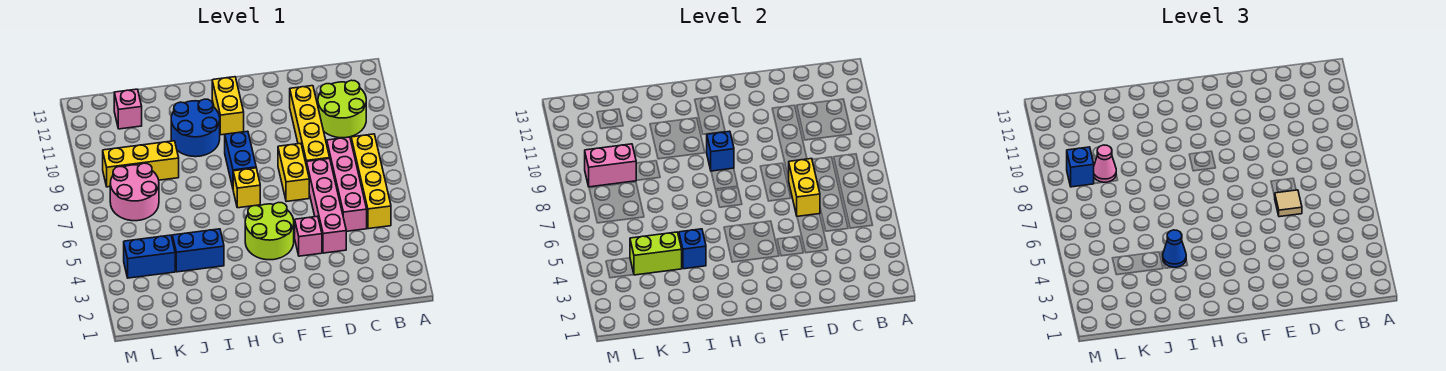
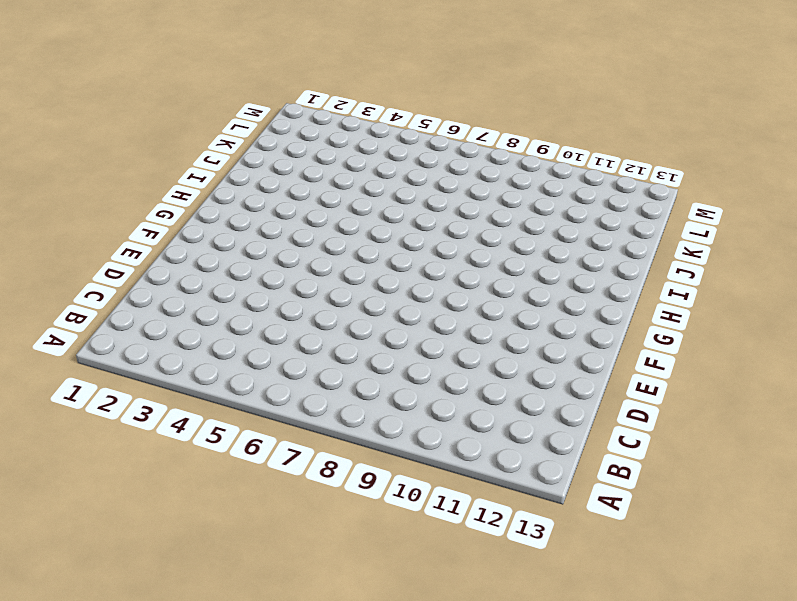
none -> yellow brick B5:B8 level 1
none -> lime round brick B10:C11 level 1
none -> pink brick C5:C8 level 1

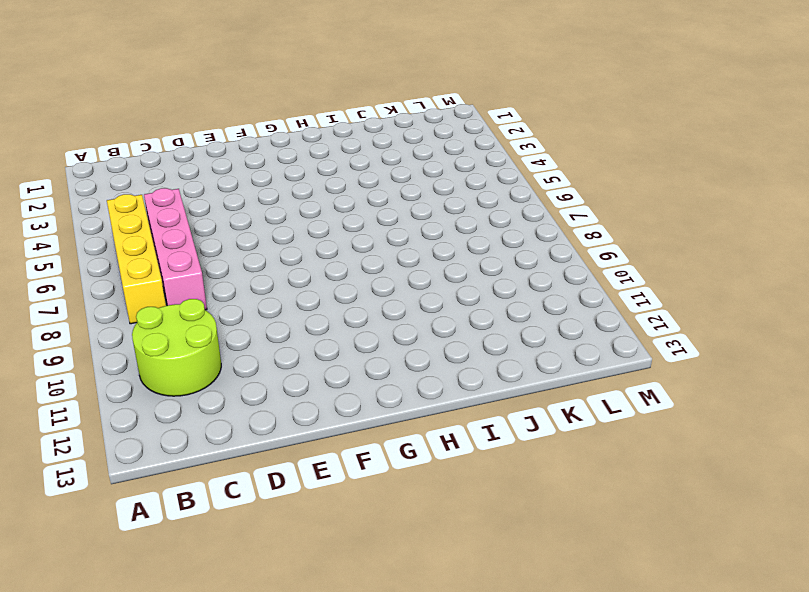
none -> pink brick D4:D7 level 1
none -> yellow brick D8:D11 level 1
none -> pink brick E4 level 1

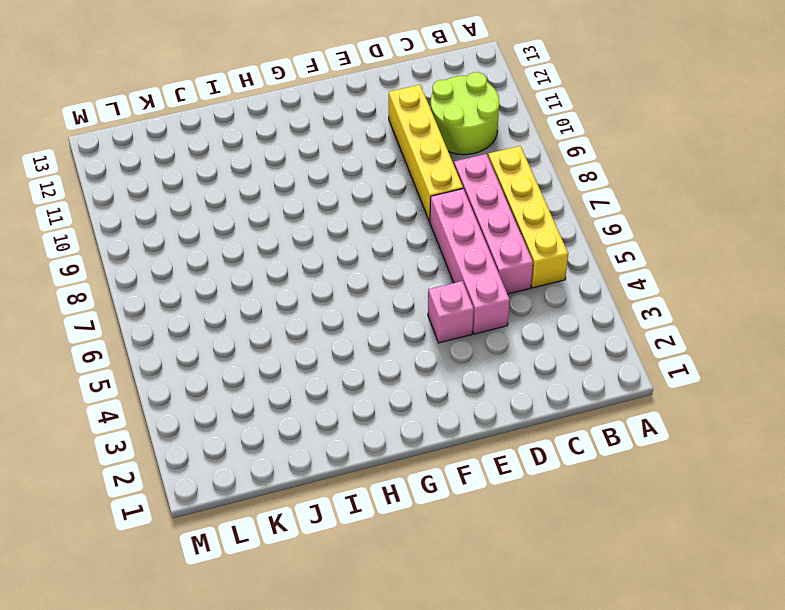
none -> yellow brick E7:E8 level 1
none -> lime round brick F4:G5 level 1
none -> yellow brick G7 level 1

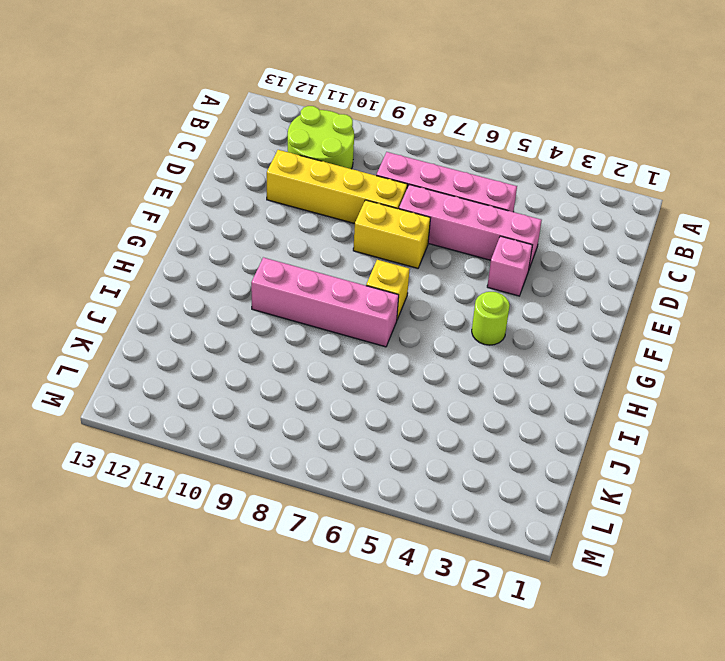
lime round brick G4 level 1 -> lime round brick F4:G5 level 1
pink brick H7:H10 level 1 -> blue round brick H10:I11 level 1
none -> yellow brick B5:B8 level 1
none -> blue brick G8:G9 level 1
none -> yellow brick G11:G12 level 1

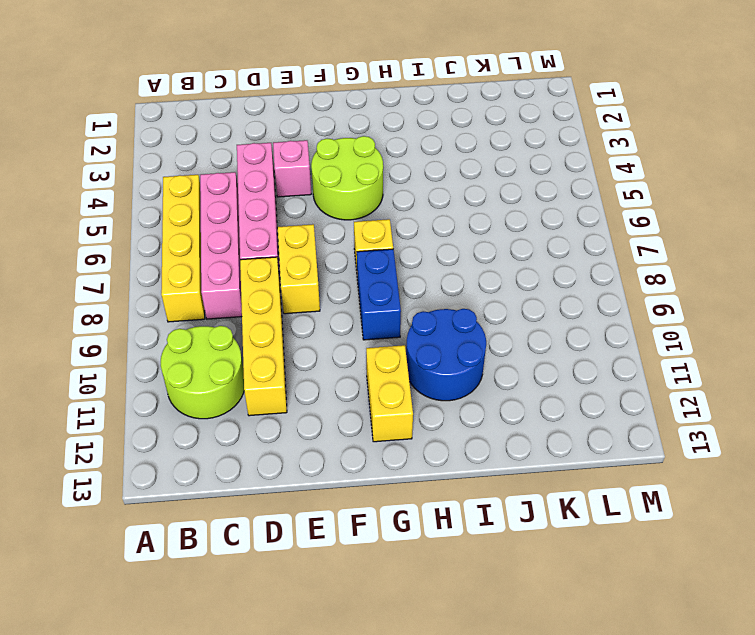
none -> blue brick I4:J4 level 1
none -> yellow brick J9:L9 level 1
none -> blue brick K4:L4 level 1

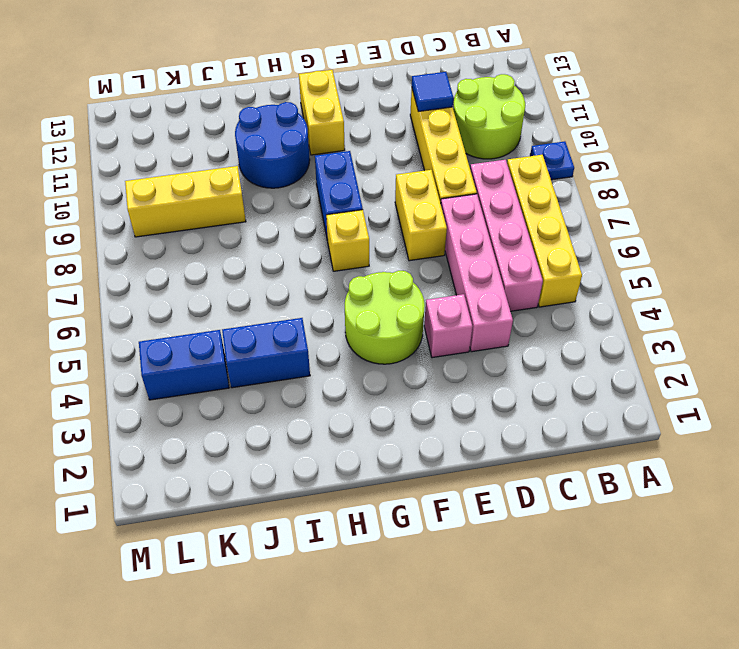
blue plate A9 level 1 -> none
blue tile D11 level 2 -> none
none -> pink round brick K7:L8 level 1
none -> pink brick K12 level 1
none -> yellow brick D6:D7 level 2

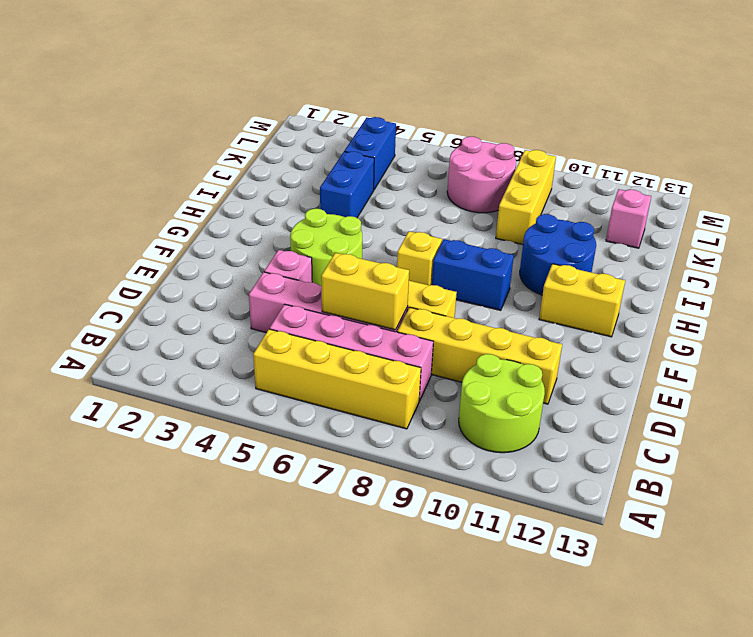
none -> blue brick G9 level 2
none -> blue brick I4 level 2
none -> lime brick J4:K4 level 2

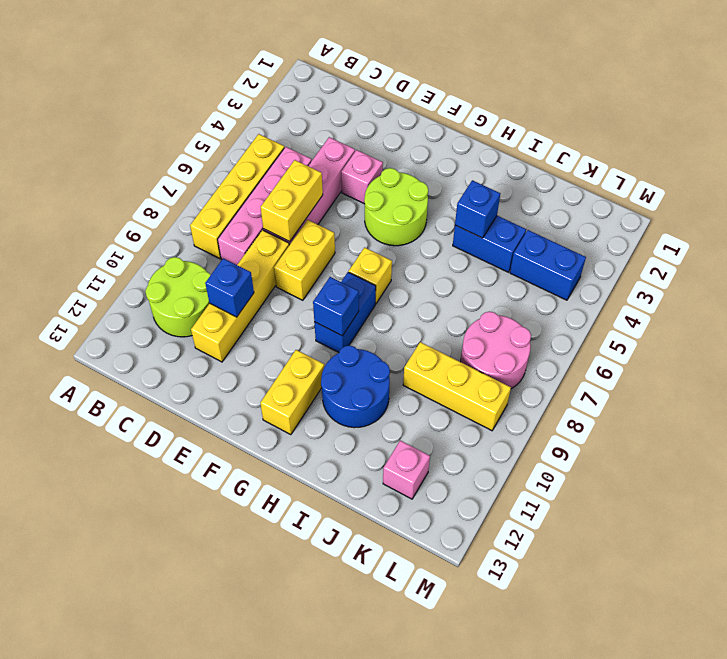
blue brick D10 level 2 -> blue brick L9 level 3
none -> lime brick J4:K4 level 2
none -> pink brick K9:L9 level 2
none -> tan tile D6 level 3

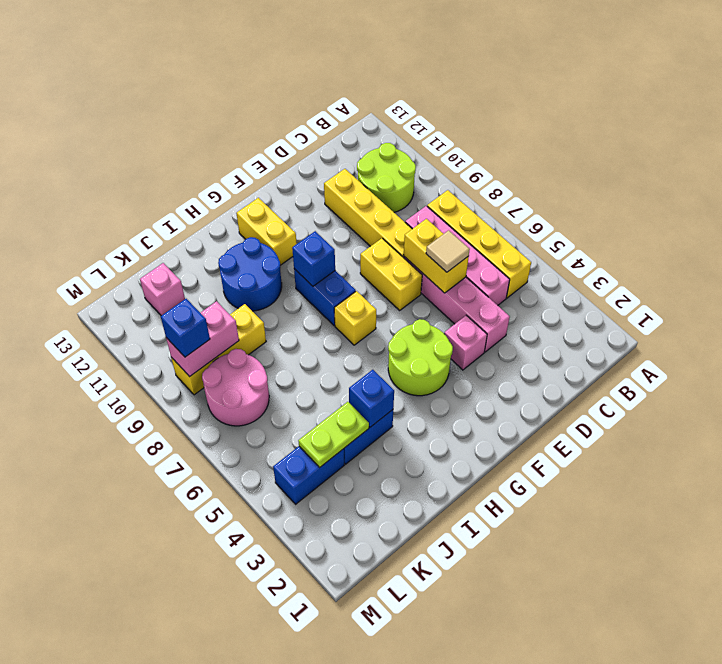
lime plate J4:K4 level 2 -> lime brick J4:K4 level 2
none -> blue cone I4 level 3
none -> pink cone K9 level 3

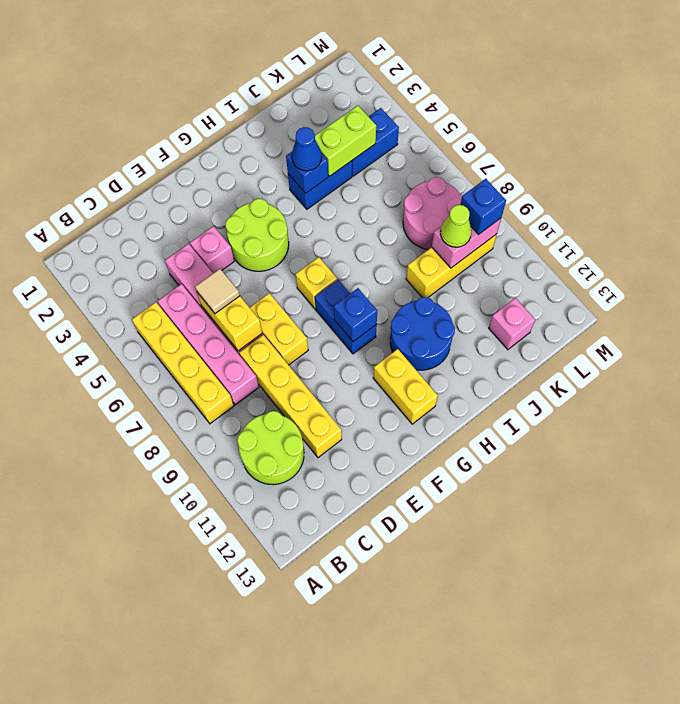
lime cone K9 level 3 -> pink cone K9 level 3

